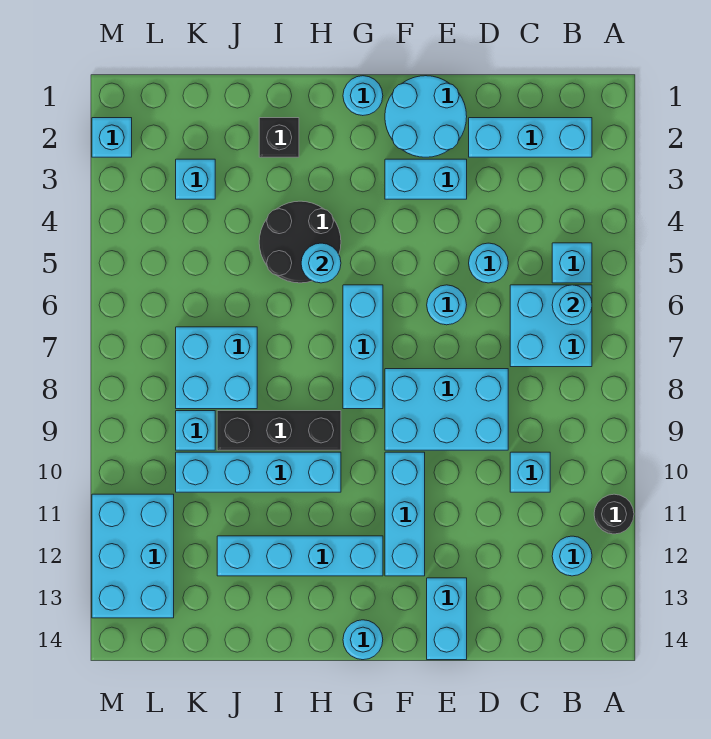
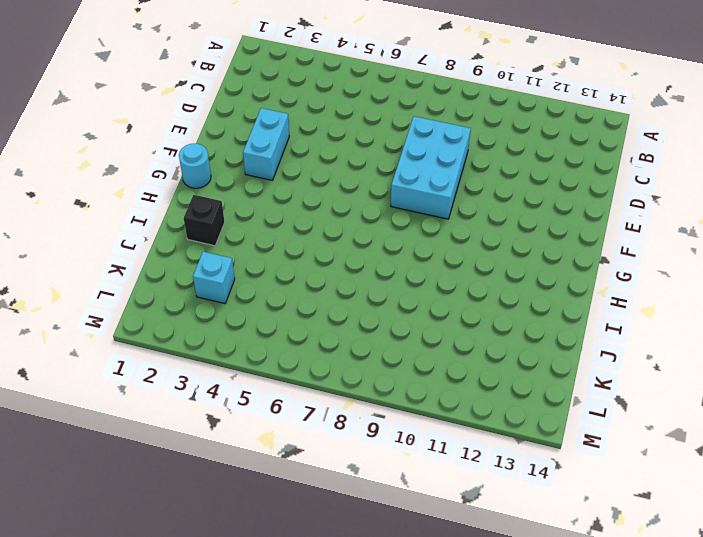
none -> black round brick A11 level 1
none -> cyan brick B2:D2 level 1
none -> cyan brick B5 level 1

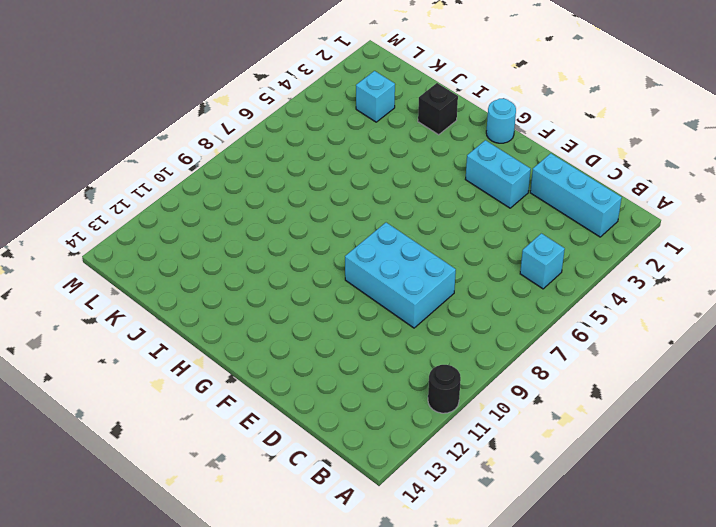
none -> cyan brick B6:C7 level 1
none -> cyan round brick B12 level 1
none -> cyan brick C10 level 1

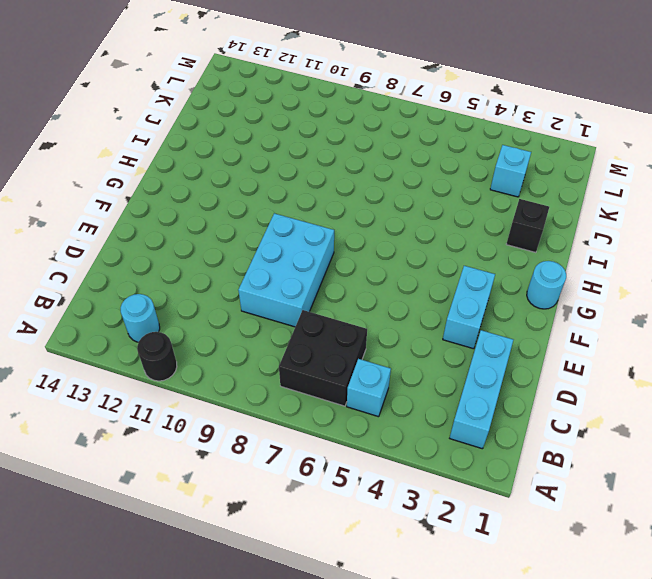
black brick B6:C7 level 1 -> cyan brick B6:C7 level 1
none -> cyan brick C10 level 1
none -> cyan round brick D5 level 1
none -> cyan round brick E1:F2 level 1

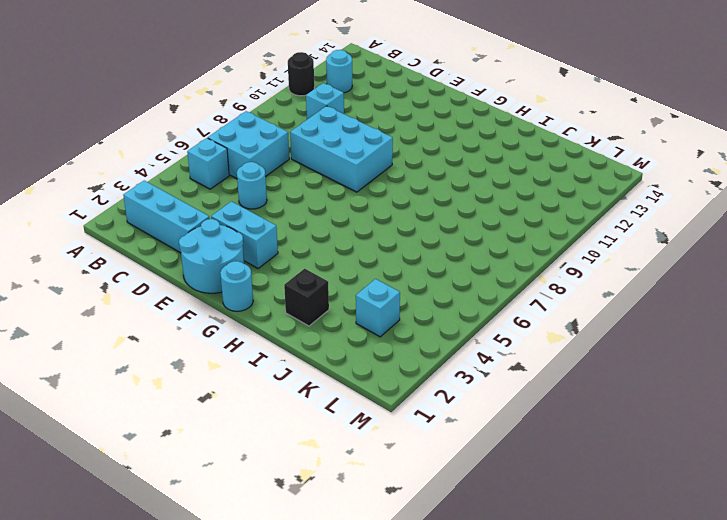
none -> cyan round brick E6 level 1
none -> cyan brick E13:E14 level 1
none -> cyan brick F10:F12 level 1

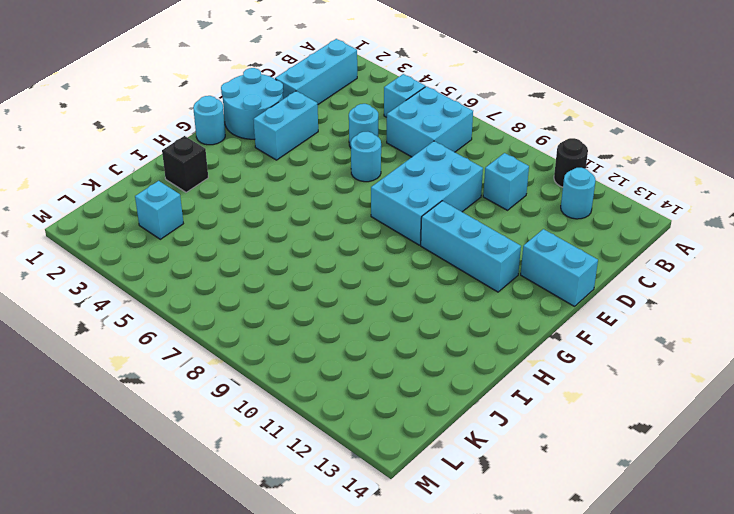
none -> cyan brick G6:G8 level 1
none -> cyan brick G12:J12 level 1
none -> cyan round brick G14 level 1

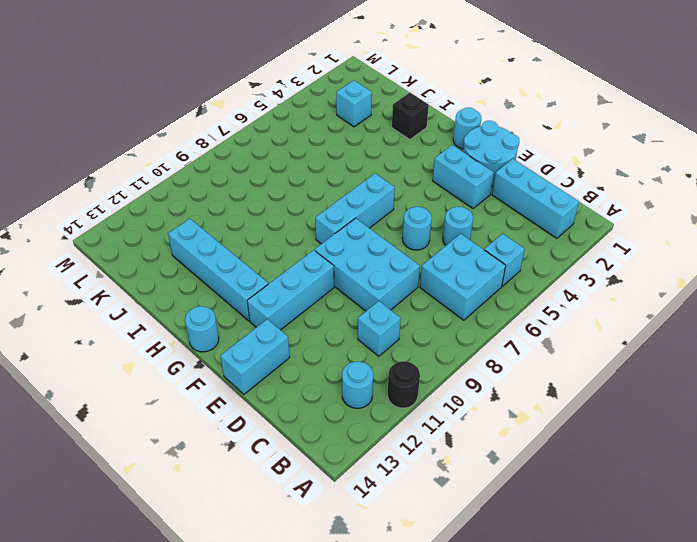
none -> black round brick H4:I5 level 1
none -> black brick H9:J9 level 1
none -> cyan brick H10:K10 level 1

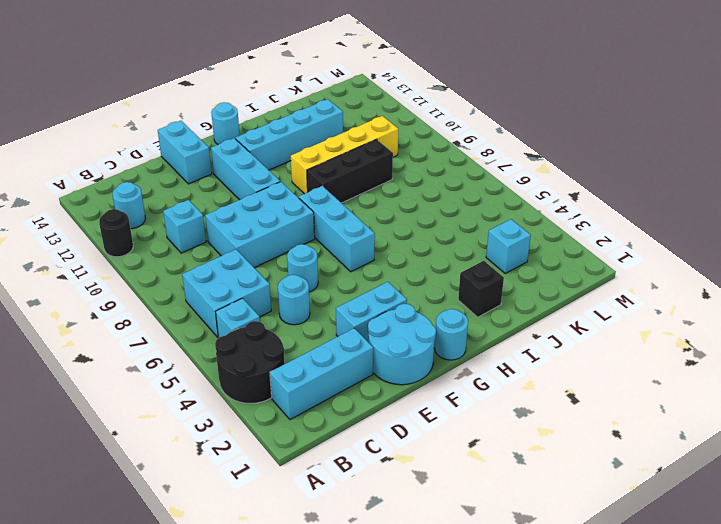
black round brick A3:B4 level 1 -> black round brick H4:I5 level 1
yellow brick H10:K10 level 1 -> cyan brick H10:K10 level 1
none -> cyan brick J7:K8 level 1
none -> cyan brick K9 level 1
none -> cyan brick L11:M13 level 1

